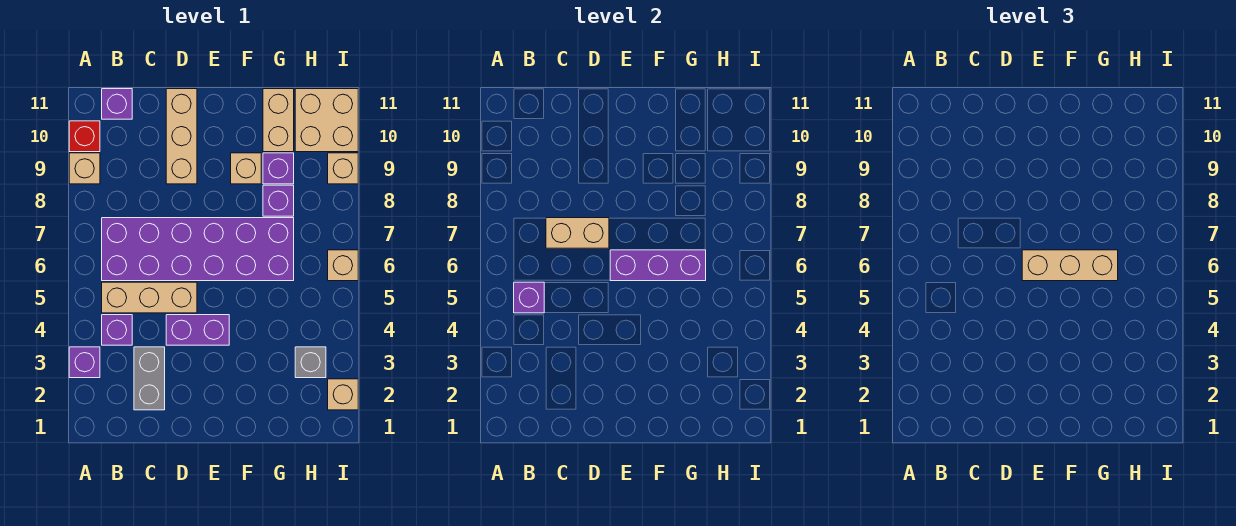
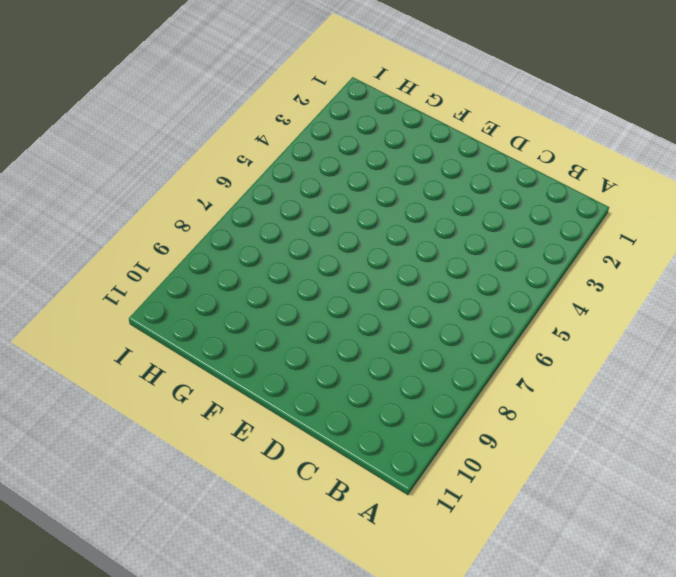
none -> purple brick A3 level 1
none -> tan brick A9 level 1
none -> red brick A10 level 1

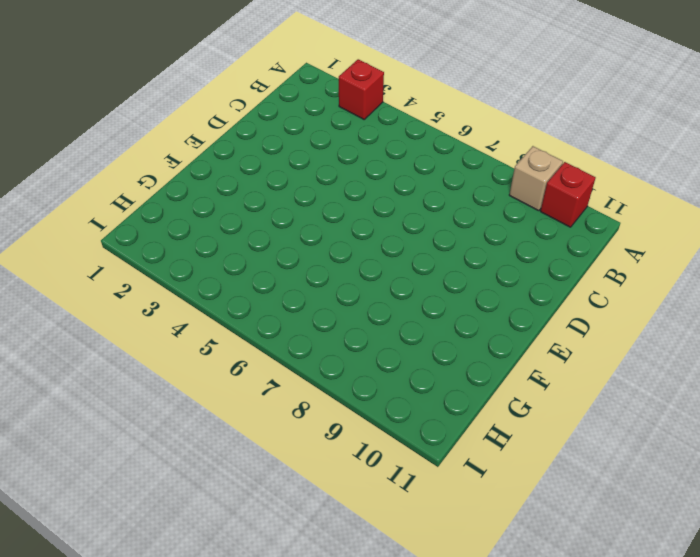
red brick A3 level 1 -> purple brick A3 level 1
none -> purple brick B4 level 1
none -> tan brick B5:D5 level 1
none -> purple brick B6:G7 level 1

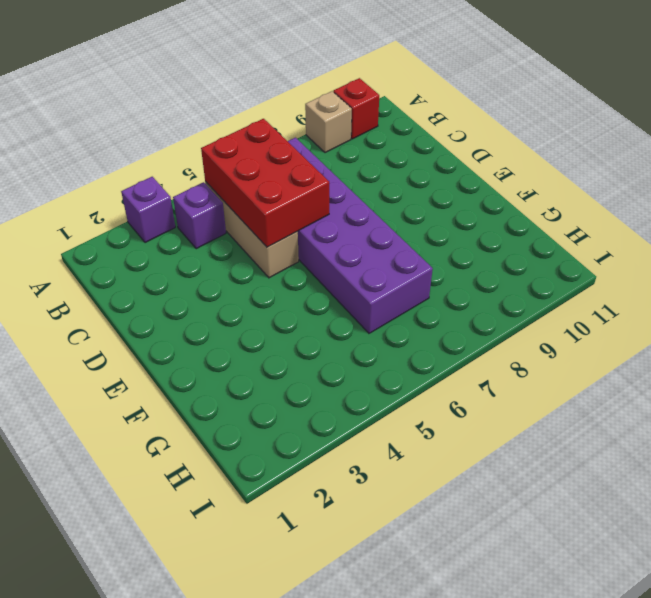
red brick B5:D6 level 2 -> purple brick B5 level 2
none -> purple brick B11 level 1
none -> grey brick C2:C3 level 1
none -> purple brick D4:E4 level 1

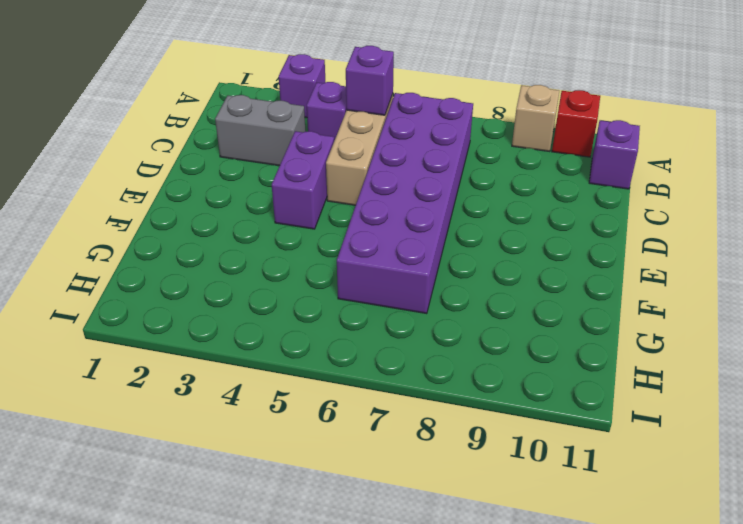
none -> tan brick D9:D11 level 1
none -> tan brick F9 level 1
none -> purple brick G8 level 1

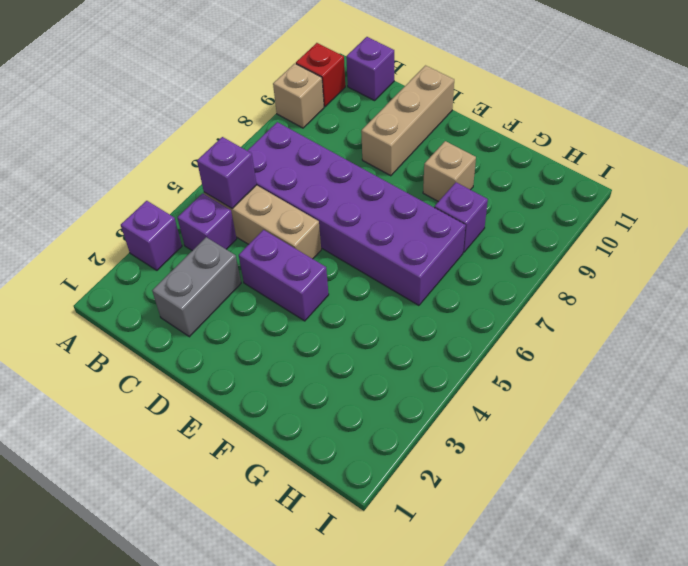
none -> purple brick G9 level 1
none -> tan brick G10:G11 level 1
none -> grey brick H3 level 1

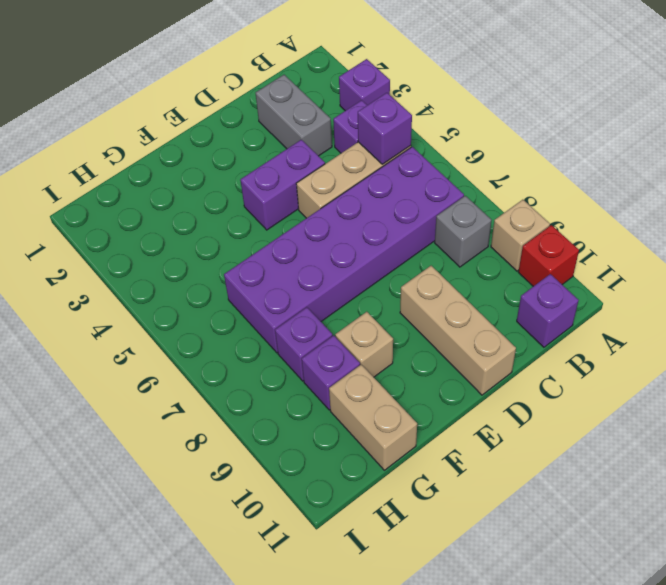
grey brick B8 level 1 -> grey brick H3 level 1
none -> tan brick H10:I11 level 1
none -> tan brick I2 level 1
none -> tan brick I6 level 1

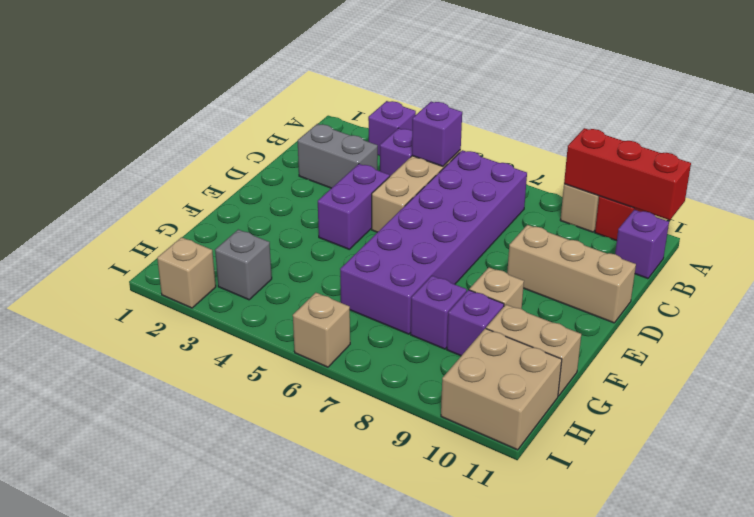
red brick A9:A11 level 2 -> none
none -> tan brick I9 level 1
none -> tan brick C7:D7 level 2
none -> purple brick E6:G6 level 2

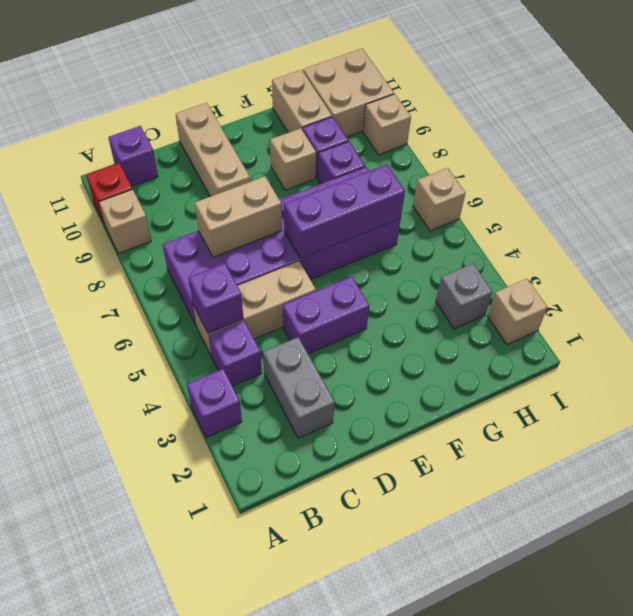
none -> tan brick E6:G6 level 3

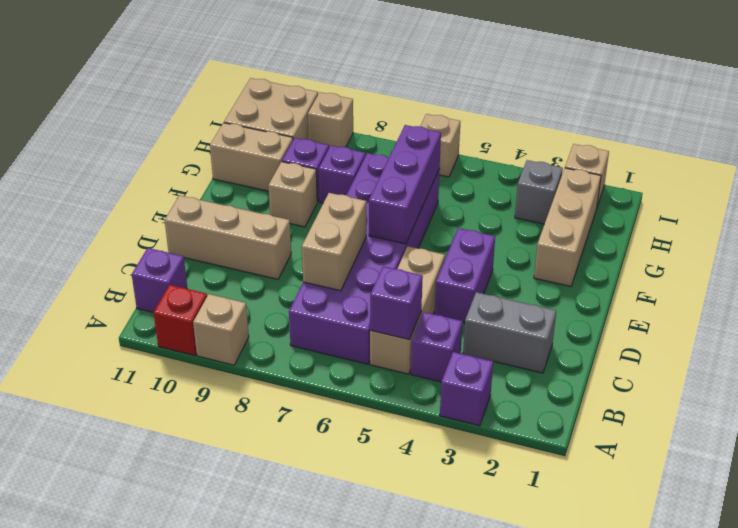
tan brick F2:H2 level 1 -> tan brick E6:G6 level 3

